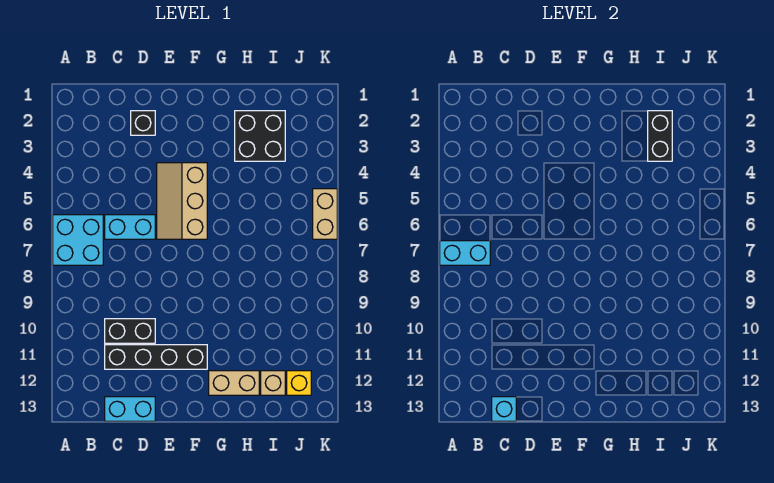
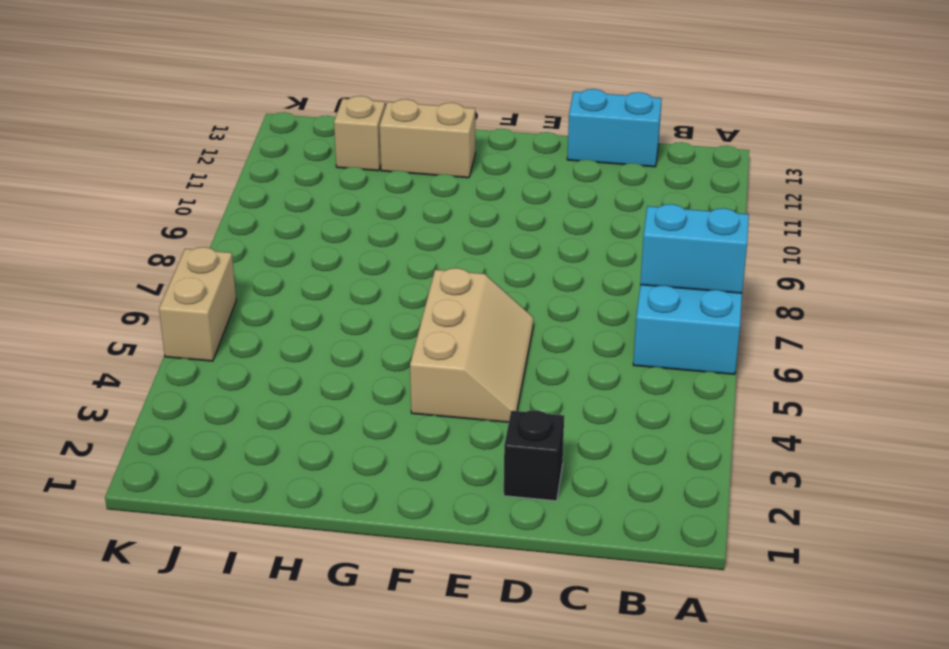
none -> cyan brick C6:D6 level 1
none -> black brick C10:D10 level 1
none -> black brick C11:F11 level 1

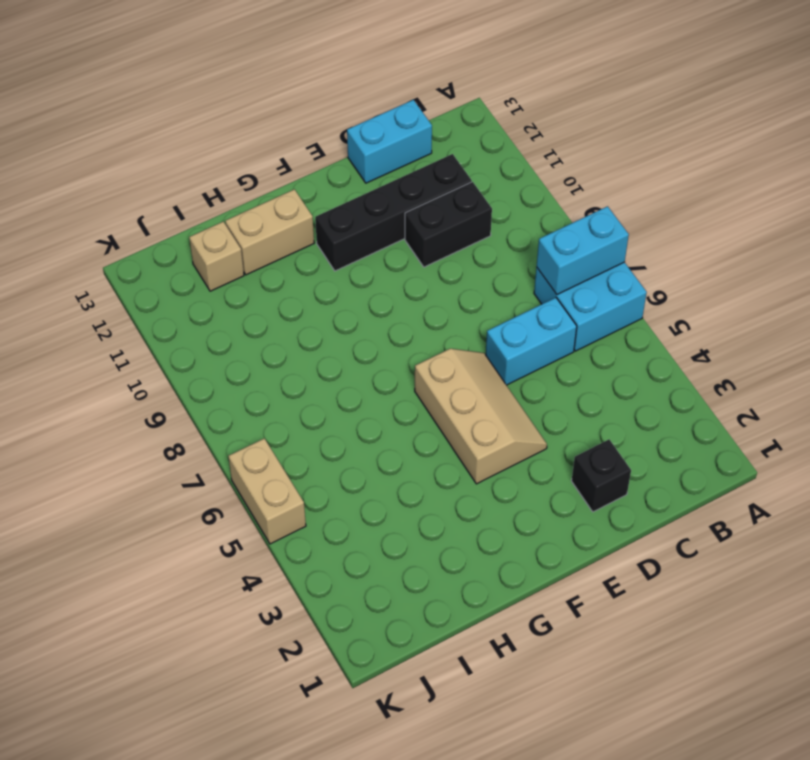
none -> black brick H2:I3 level 1
none -> yellow brick J12 level 1
none -> cyan brick C13 level 2

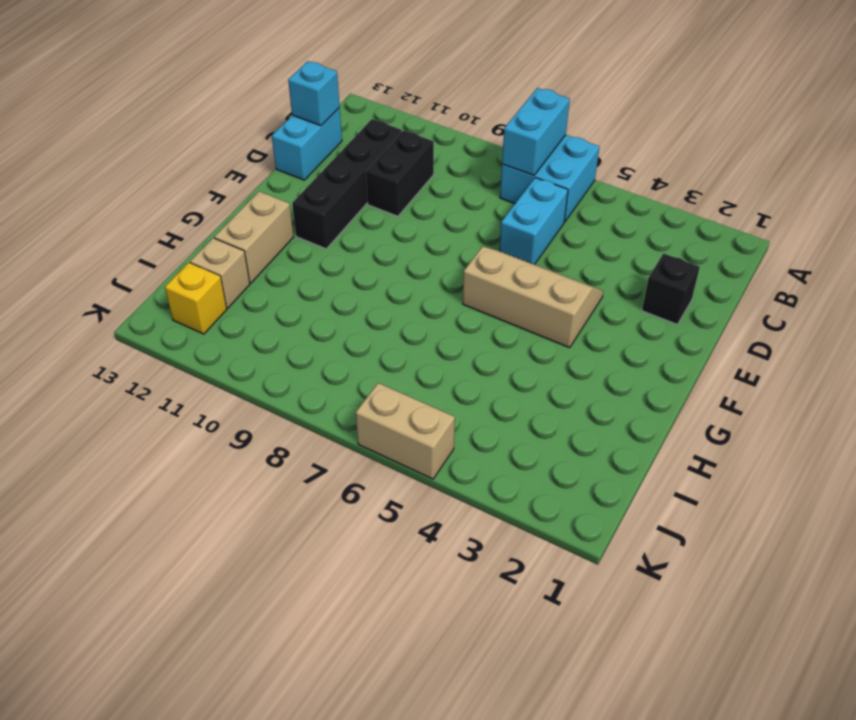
none -> black brick H2:I3 level 1
none -> black brick I2:I3 level 2

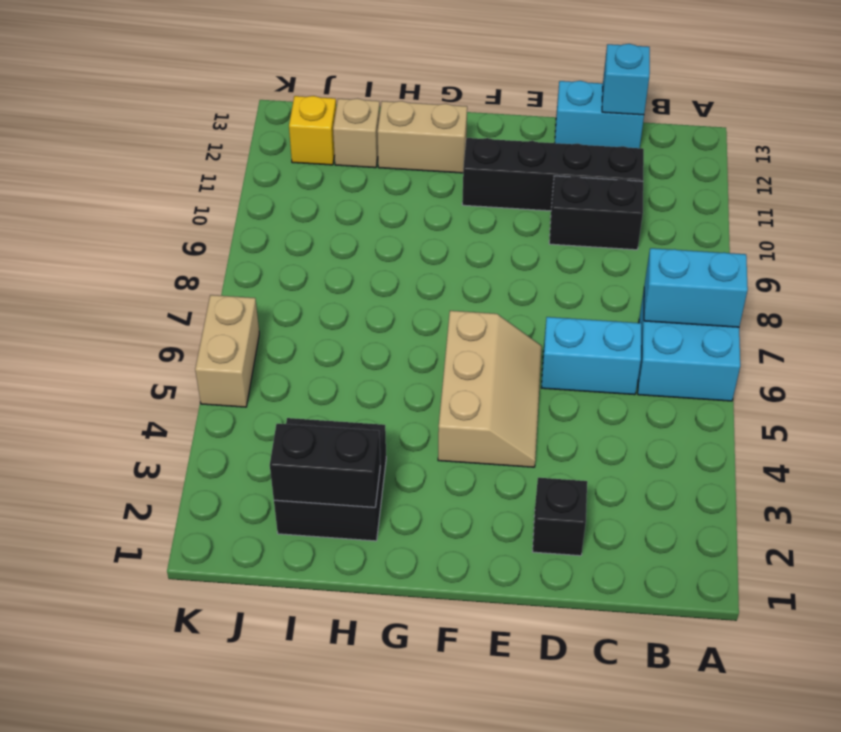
black brick H2:I2 level 2 -> black brick I2:I3 level 2

